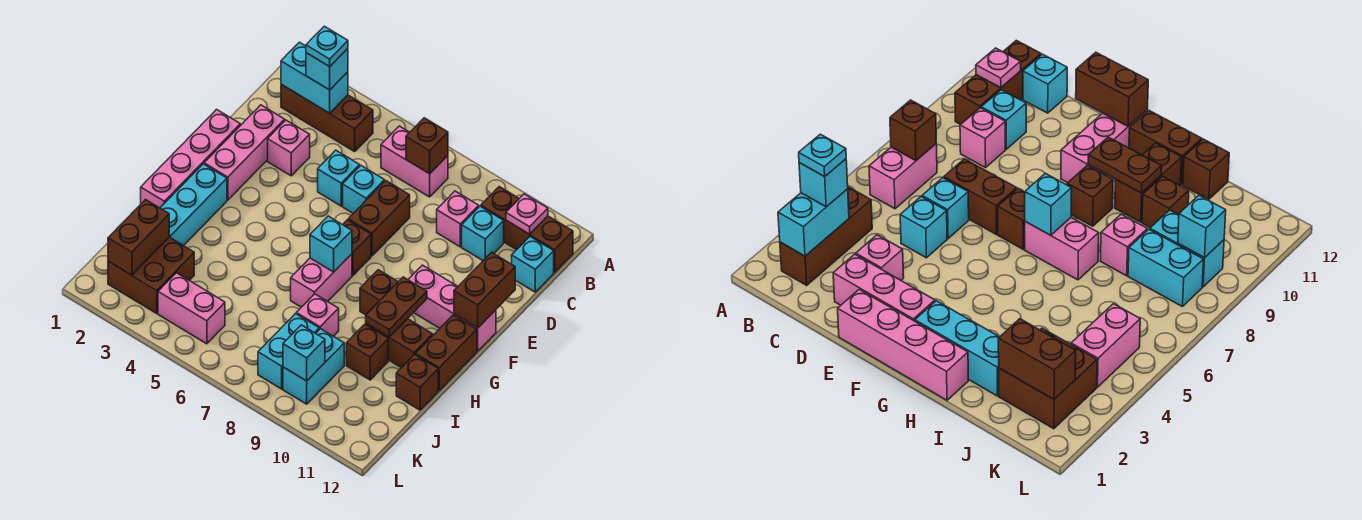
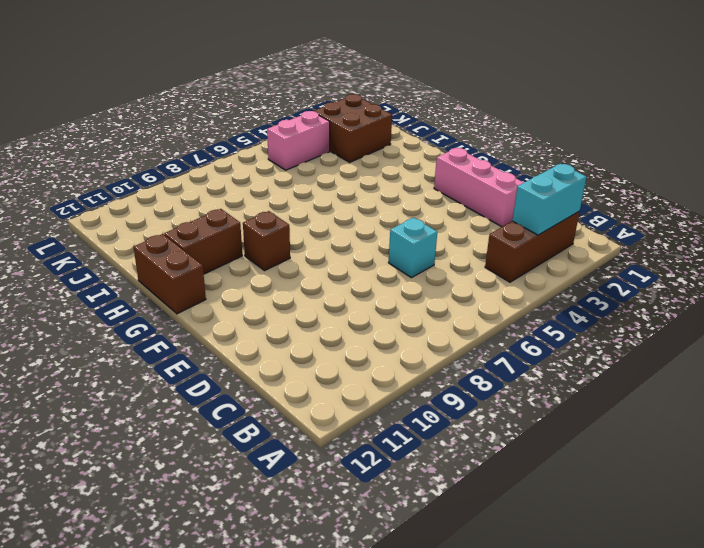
none -> pink brick B6:B7 level 1
none -> brown brick B10:B12 level 1
none -> pink brick C9 level 1
none -> cyan brick C10 level 1

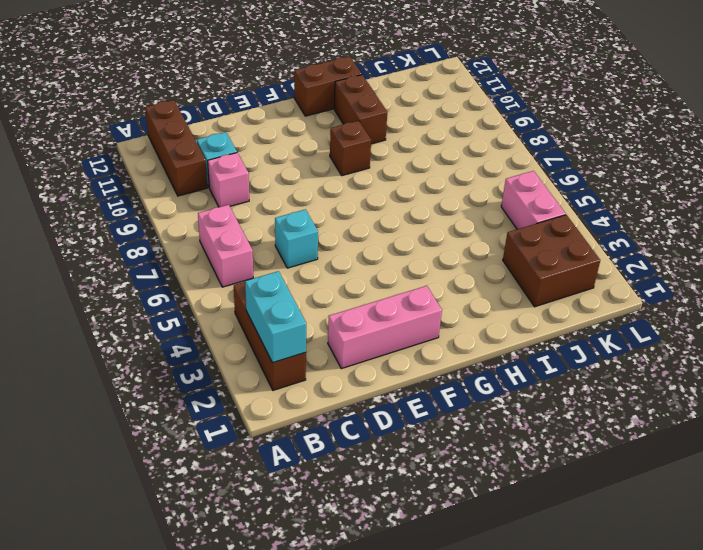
none -> cyan brick C12 level 1
none -> pink brick D3 level 1
none -> cyan brick D5 level 1
none -> brown brick D7:E7 level 1

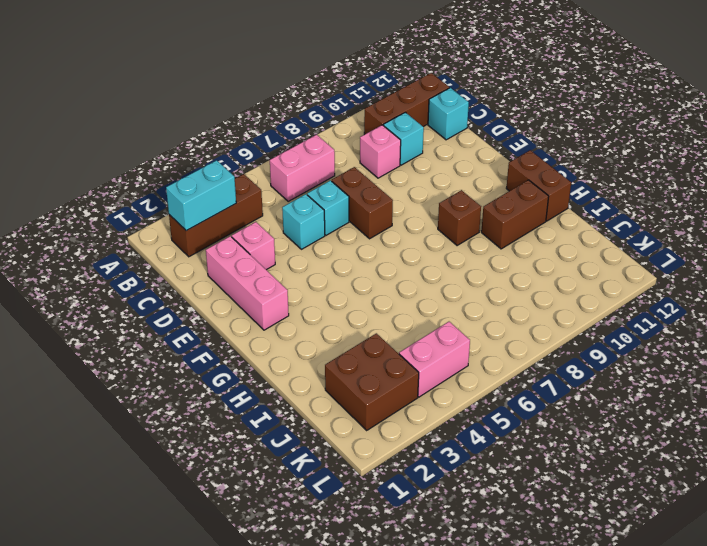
none -> pink brick E1:H1 level 1
none -> brown brick F7 level 1
none -> pink brick F10:F12 level 1
none -> cyan brick G2:I2 level 1

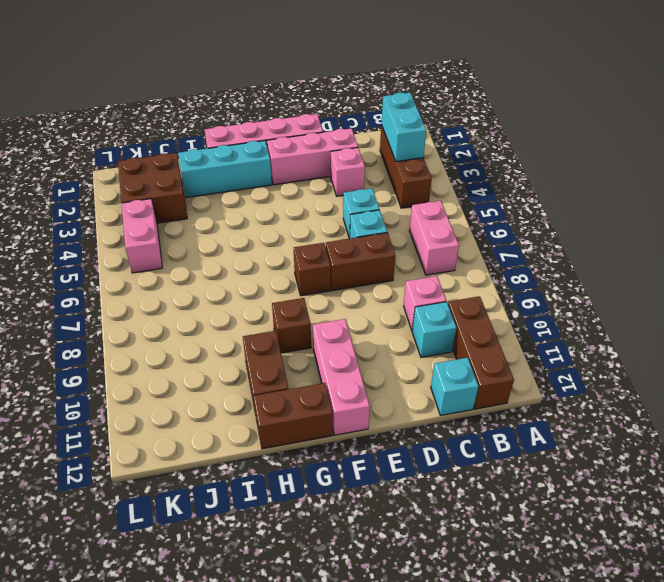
none -> pink brick G7:H7 level 1
none -> pink brick I8 level 1
none -> brown brick I10 level 1
none -> brown brick I12 level 1

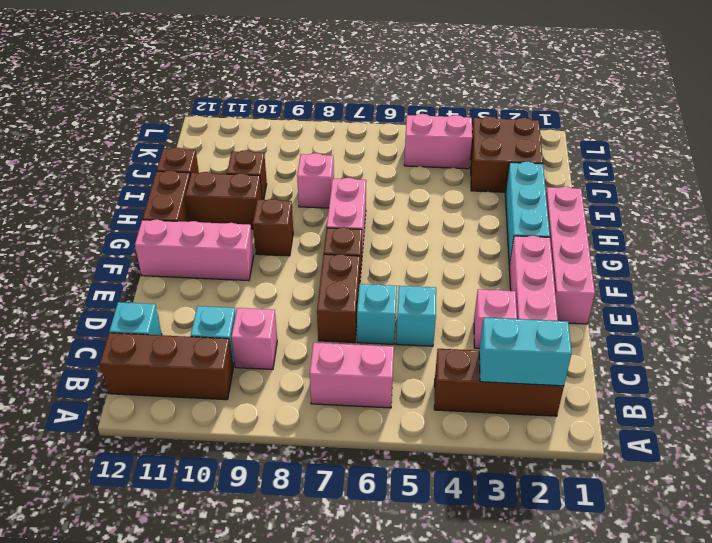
none -> cyan brick J8:K8 level 1
none -> cyan brick J9:K9 level 1
none -> brown brick B7 level 2
none -> pink plate B11 level 2

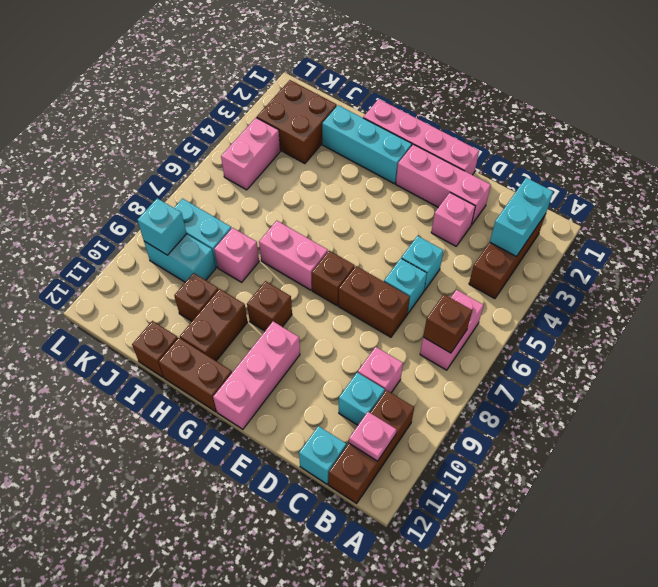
none -> brown brick E12:F12 level 2
none -> cyan brick G7 level 2
none -> brown plate G10:H10 level 2
none -> brown brick J2:K2 level 2

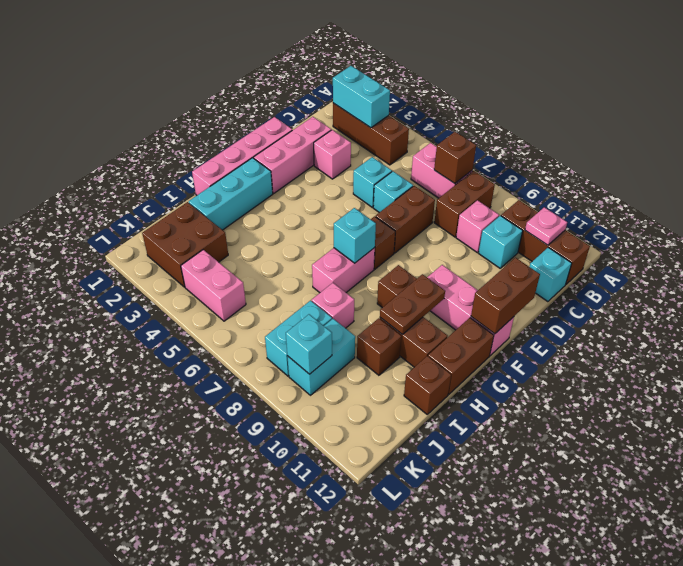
brown brick B8:C8 level 1 -> brown brick J2:K2 level 2
none -> cyan brick B3 level 3
none -> cyan plate B3 level 4

